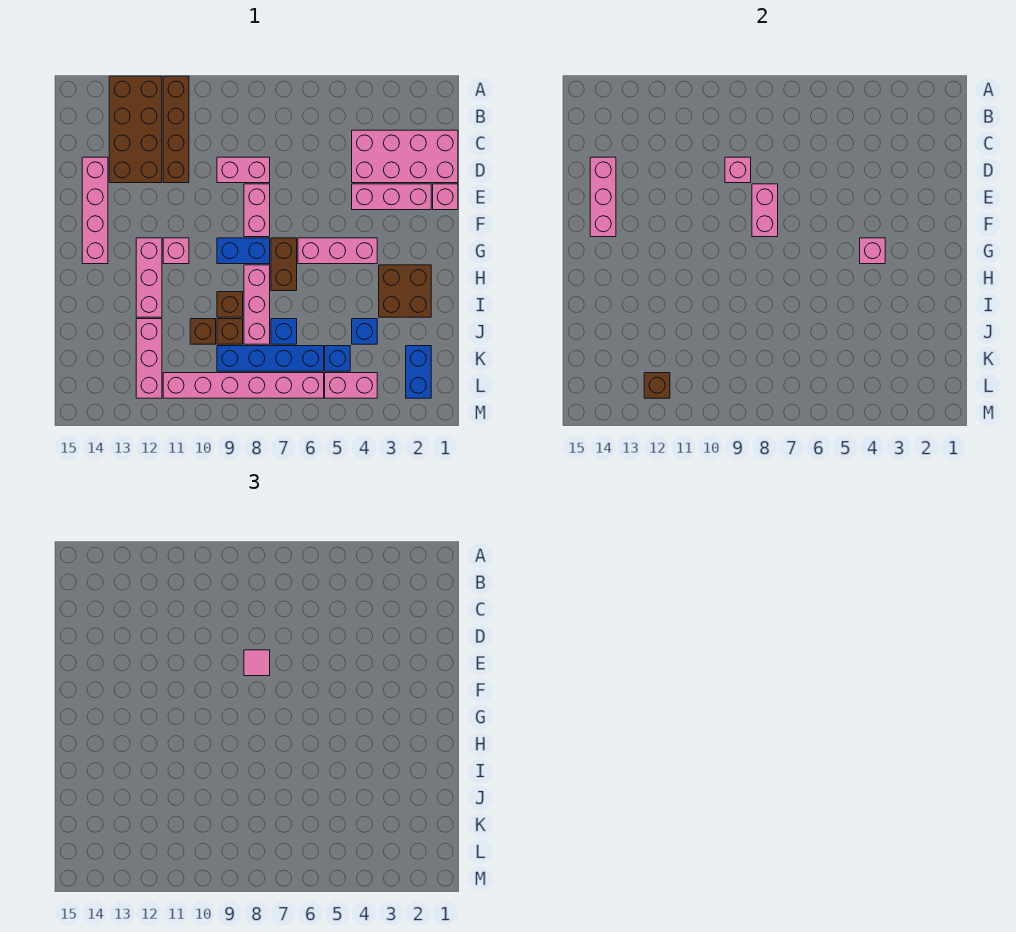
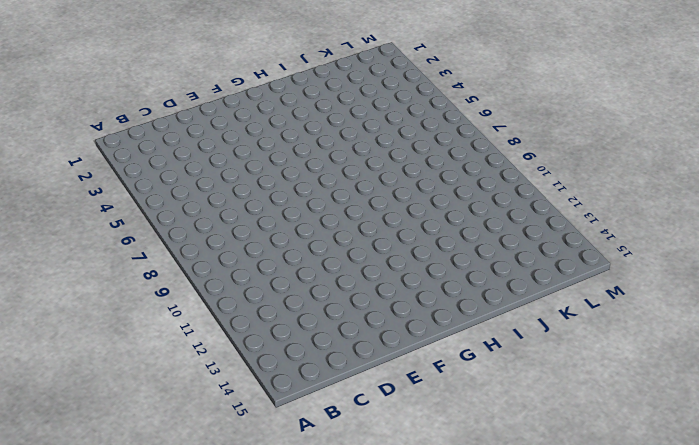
none -> brown brick A11:D11 level 1
none -> brown brick A12:D13 level 1
none -> pink brick C1:D4 level 1
none -> pink brick D8:D9 level 1

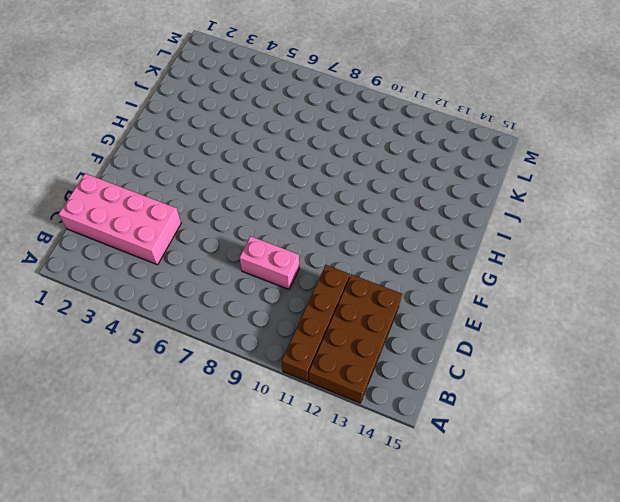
none -> pink brick D14:G14 level 1
none -> pink brick E1 level 1
none -> pink brick E2:E4 level 1
none -> pink brick E8:F8 level 1

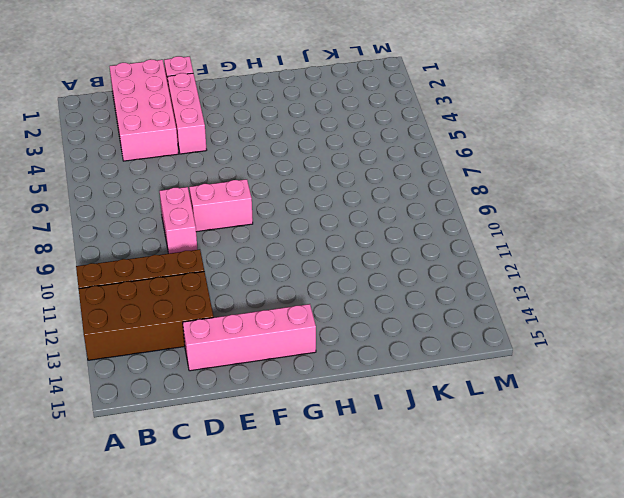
none -> pink brick G4:G6 level 1
none -> brown brick G7:H7 level 1
none -> blue brick G8:G9 level 1
none -> pink brick G11 level 1

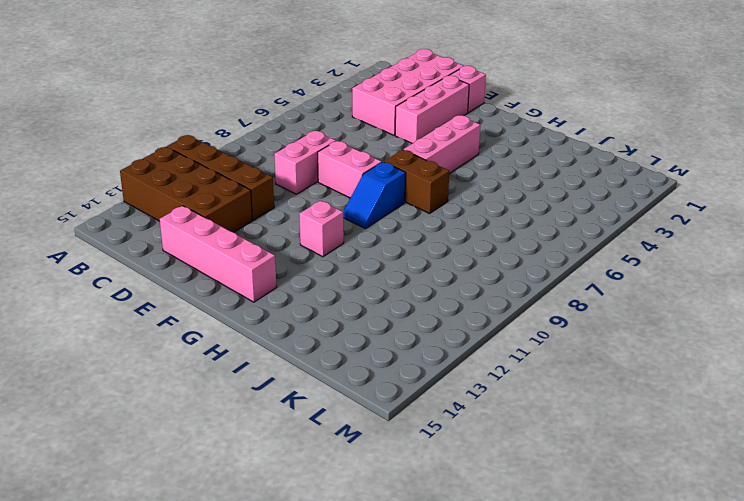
blue slope G8:G9 level 1 top 8 -> blue brick G8:G9 level 1
none -> pink brick G12:I12 level 1
none -> brown brick H2:I3 level 1
none -> pink brick H8:J8 level 1
none -> brown brick I9 level 1

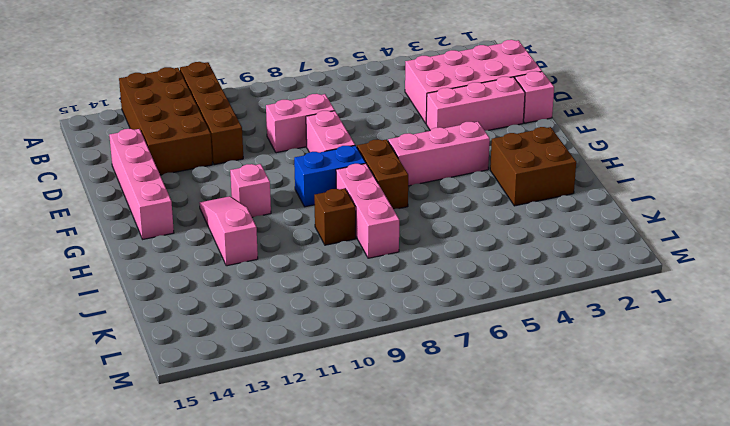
pink slope G12:I12 level 1 top I -> pink brick G12:I12 level 1
none -> blue brick J4 level 1
none -> blue brick J7 level 1
none -> brown brick J9 level 1
none -> brown brick J10 level 1

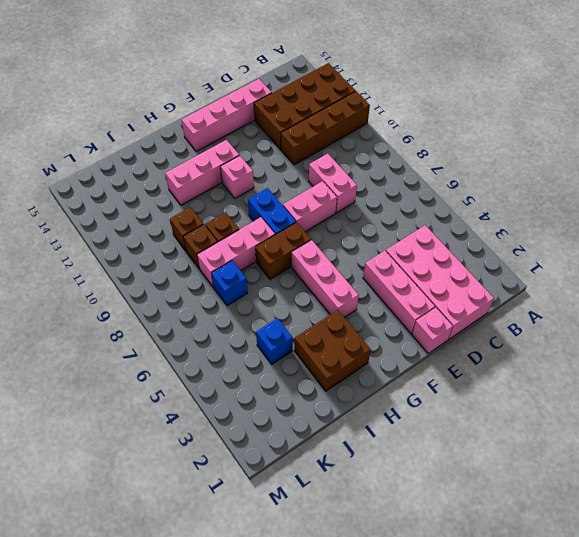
none -> pink brick J12:L12 level 1
none -> blue brick K2:L2 level 1
none -> blue brick K5 level 1
none -> blue brick K6:K9 level 1

